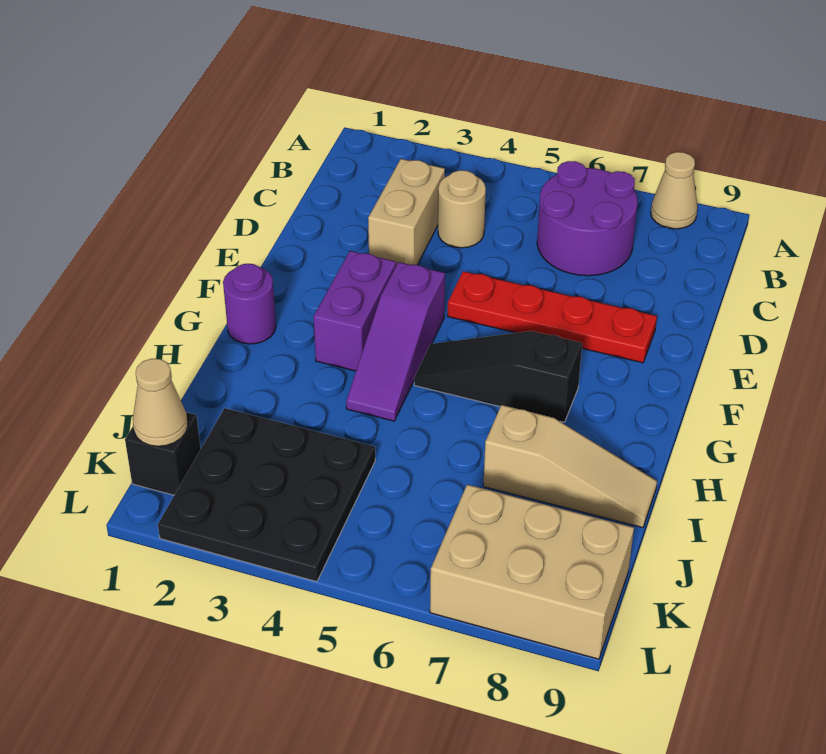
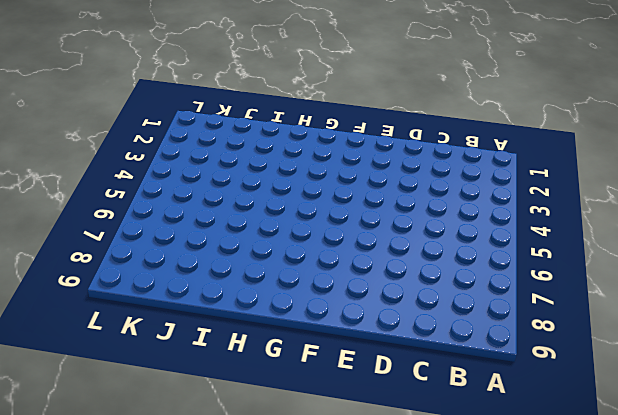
none -> tan cone A8 level 1
none -> purple round brick B6:C7 level 1
none -> tan brick C3:D3 level 1

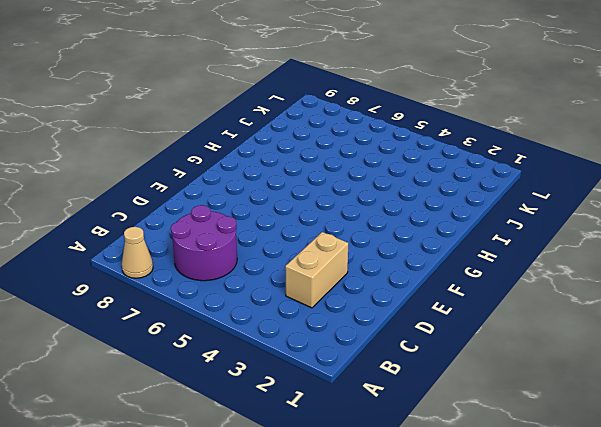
none -> tan round brick C4 level 1
none -> red plate E5:E8 level 1
none -> purple brick F3:G3 level 1

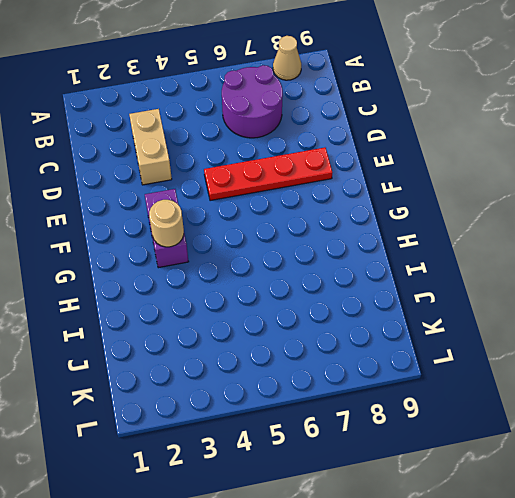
tan round brick G3 level 2 -> tan round brick C4 level 1
none -> purple slope F4:H4 level 1 top F
none -> purple round brick G1 level 1
none -> black slope G5:G7 level 1 top 7

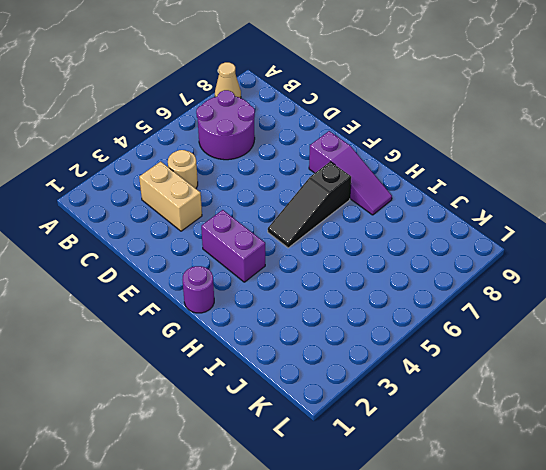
purple slope F8:H8 level 1 top F -> purple slope F4:H4 level 1 top F
none -> red plate E5:E8 level 1
none -> tan slope I7:I9 level 1 top 7
none -> black plate J2:L4 level 1

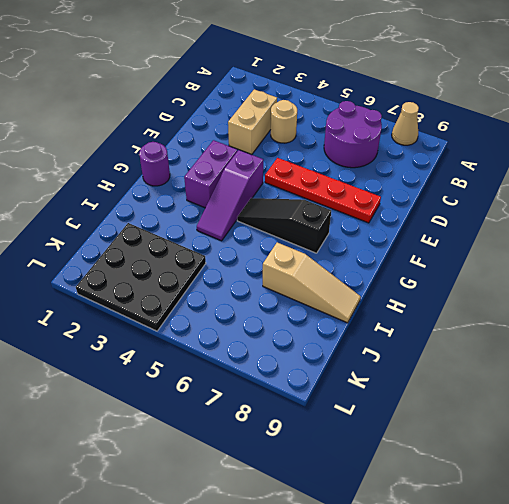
none -> black brick K1 level 1
none -> tan brick K7:L9 level 1
none -> tan cone K1 level 2

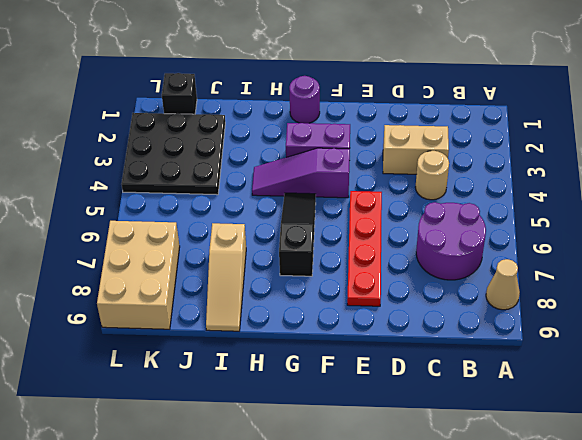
none -> tan cone K1 level 2

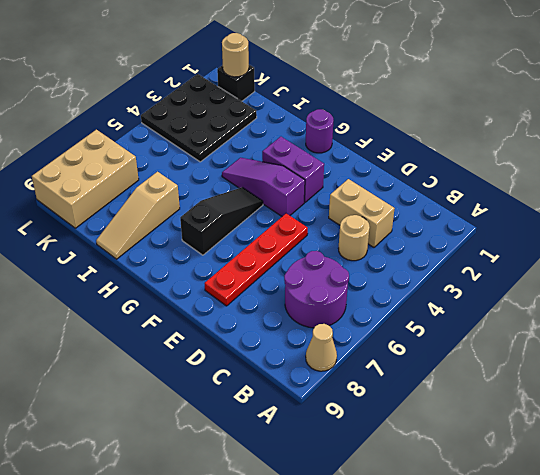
tan round brick K1 level 2 -> tan cone K1 level 2

